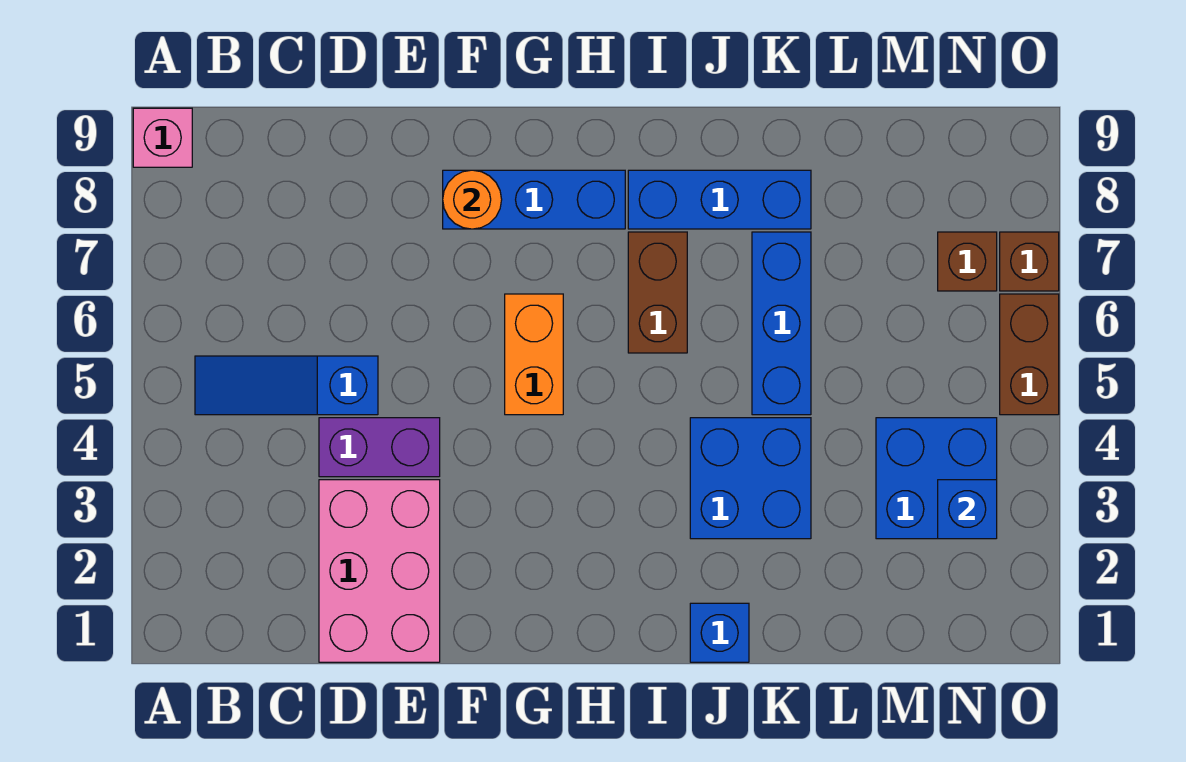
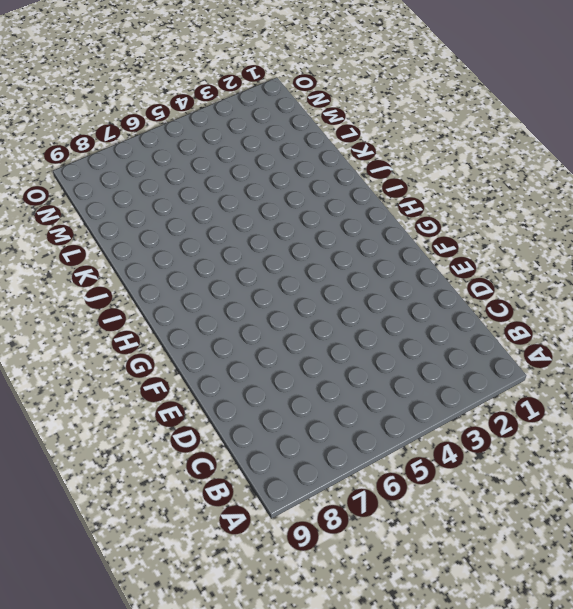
none -> pink brick A9 level 1
none -> blue slope B5:D5 level 1 top D
none -> pink brick D1:E3 level 1

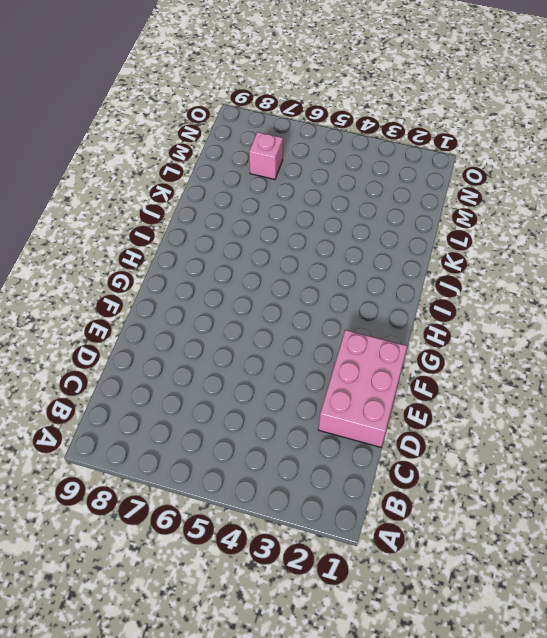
pink brick D1:F2 level 1 -> pink brick D1:E3 level 1
pink brick M7 level 1 -> pink brick A9 level 1
none -> blue slope B5:D5 level 1 top D
none -> purple brick D4:E4 level 1
none -> blue brick F8:H8 level 1

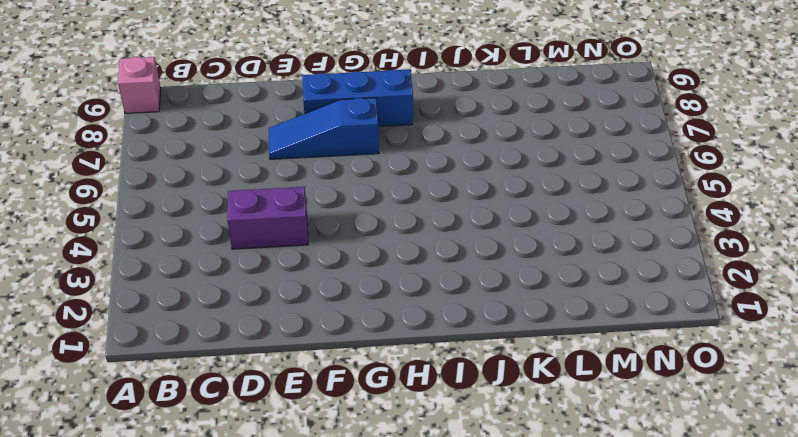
blue slope E7:G7 level 1 top G -> blue slope B5:D5 level 1 top D
none -> pink brick D1:E3 level 1
none -> orange brick G5:G6 level 1
none -> brown brick I6:I7 level 1

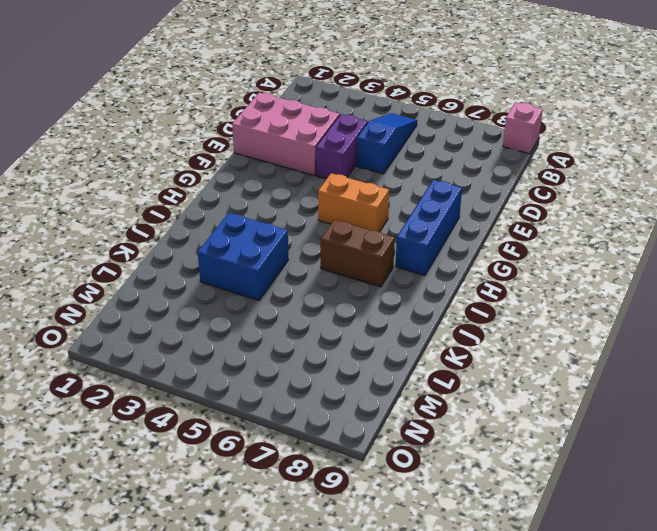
none -> blue brick I8:K8 level 1
none -> blue brick J1 level 1
none -> blue brick K5:K7 level 1

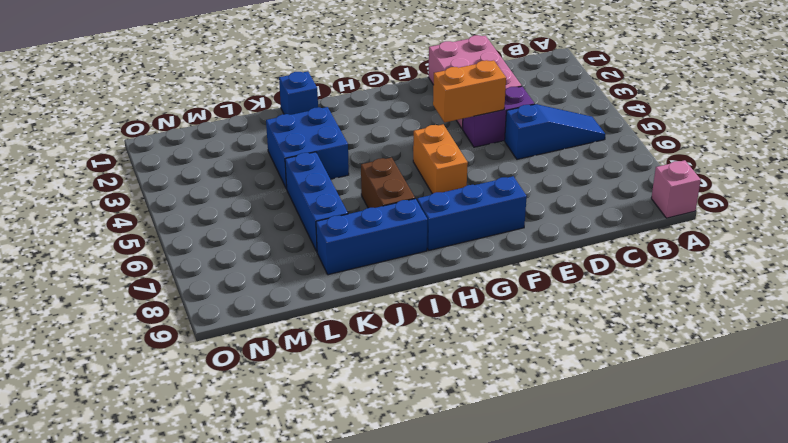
orange brick E4:F4 level 2 -> none
none -> blue brick M3:N4 level 1
none -> brown brick N7 level 1
none -> brown brick O5:O6 level 1

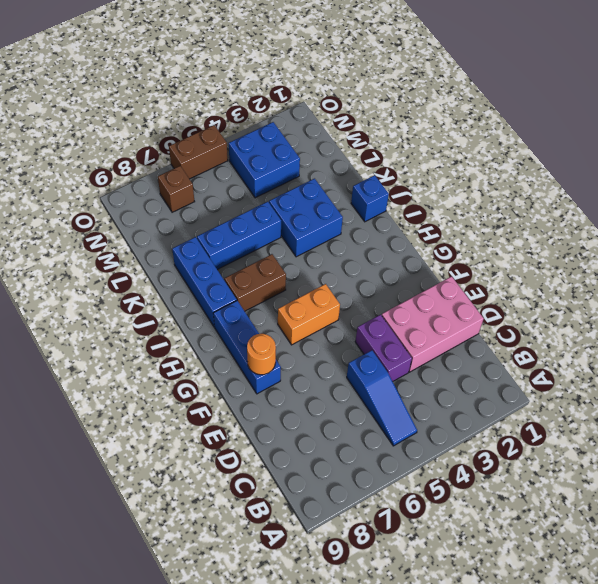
none -> pink brick A9 level 1
none -> brown brick O7 level 1
none -> blue brick N3 level 2

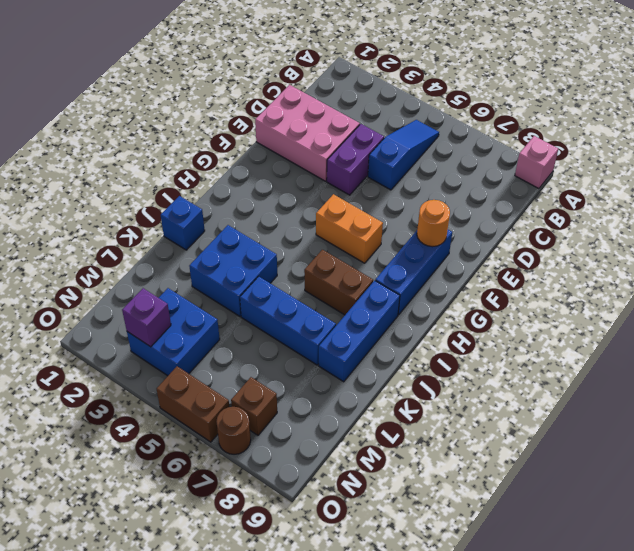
purple brick N3 level 2 -> blue brick N3 level 2
brown round brick O7 level 1 -> brown brick O7 level 1

